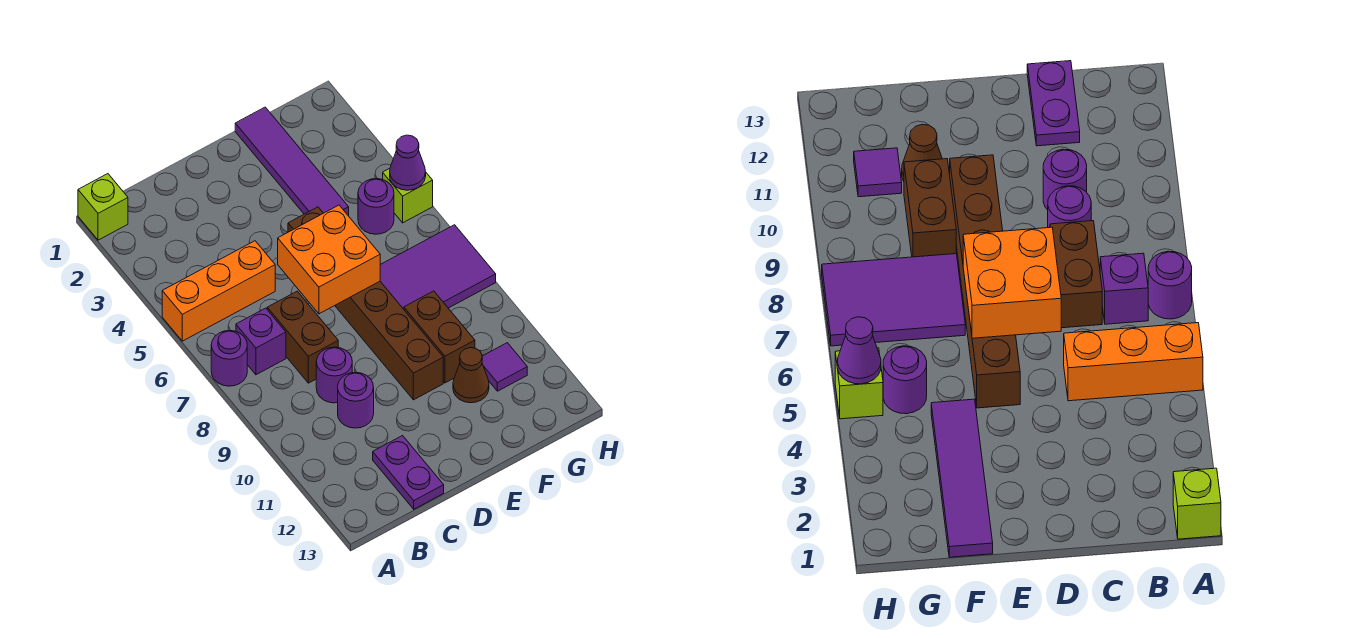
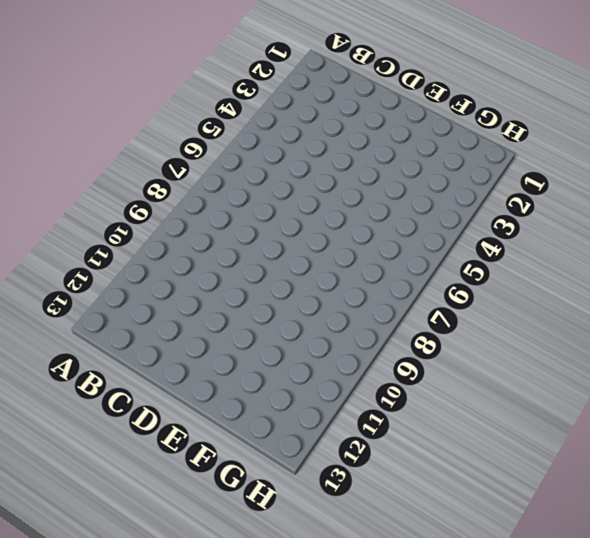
none -> lime brick A1 level 1
none -> orange brick A5:C5 level 1
none -> purple round brick A7 level 1

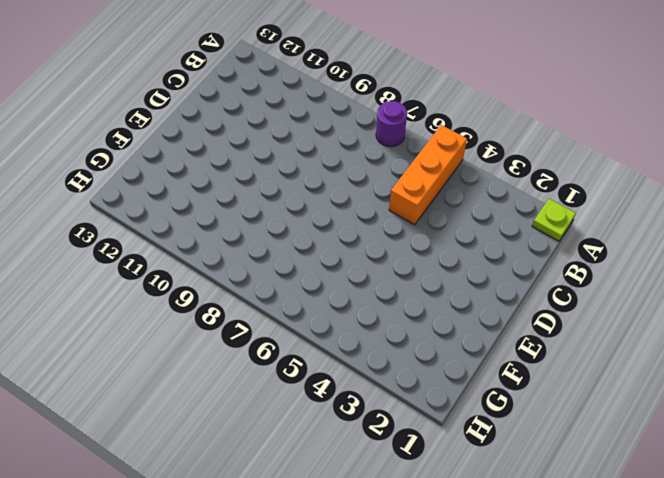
lime plate A1 level 1 -> lime brick A1 level 1
none -> purple brick B7 level 1
none -> brown brick C7:C8 level 1
none -> purple round brick C9 level 1

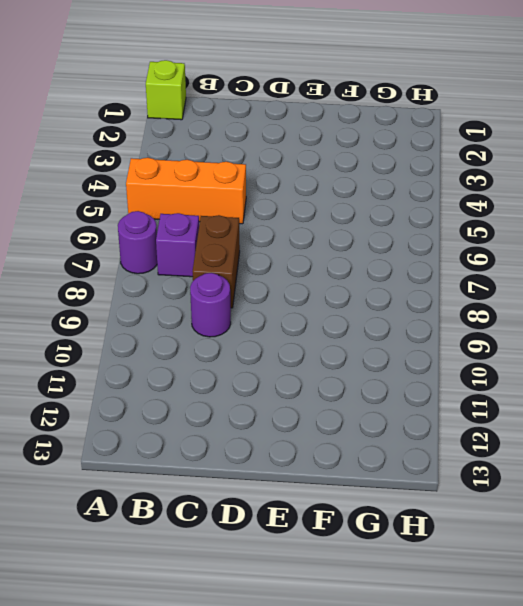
none -> purple round brick C10 level 1
none -> purple plate C12:C13 level 1
none -> brown brick E5:E10 level 1

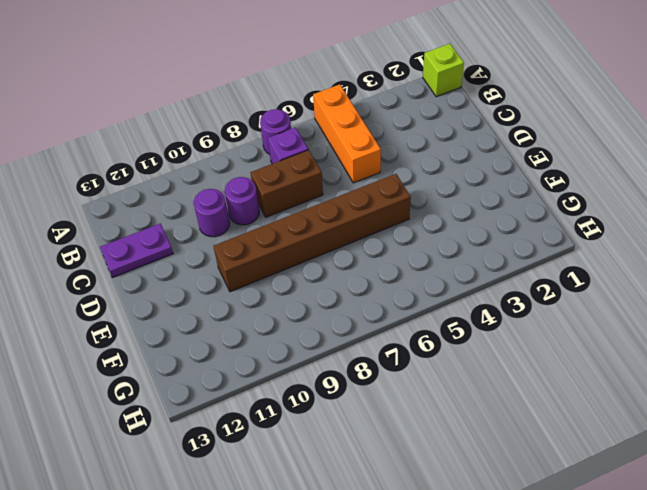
none -> purple tile F1:F4 level 1
none -> purple tile F7:H8 level 1
none -> brown brick F9:F10 level 1

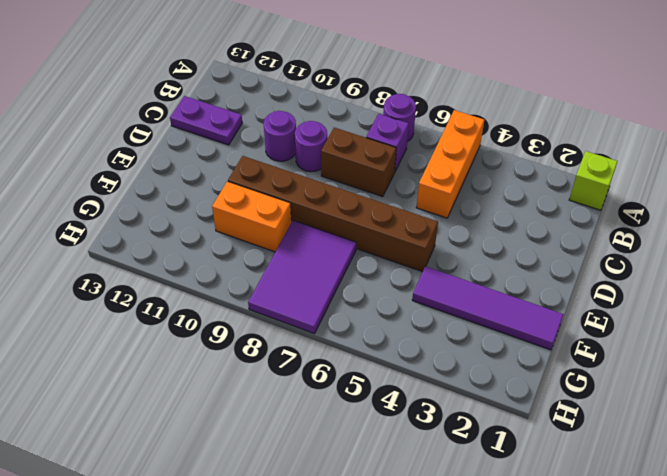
orange brick F9:F10 level 1 -> brown brick F9:F10 level 1
none -> brown cone F11 level 1
none -> purple round brick G5 level 1
none -> purple tile G11 level 1

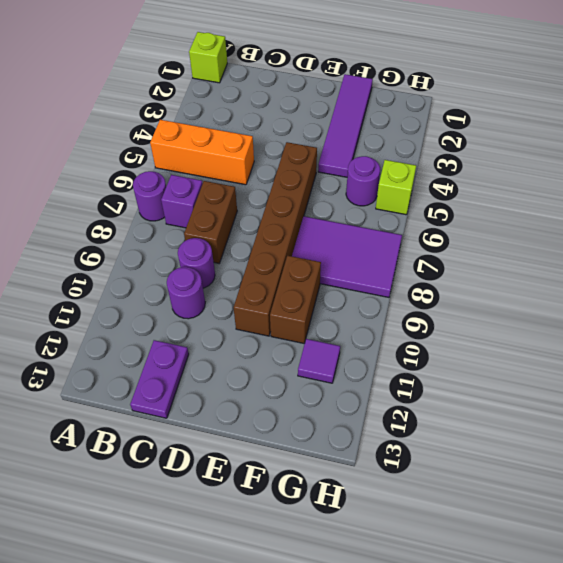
none -> brown cone F11 level 1
none -> orange brick D6:E7 level 2
none -> purple cone H5 level 2

